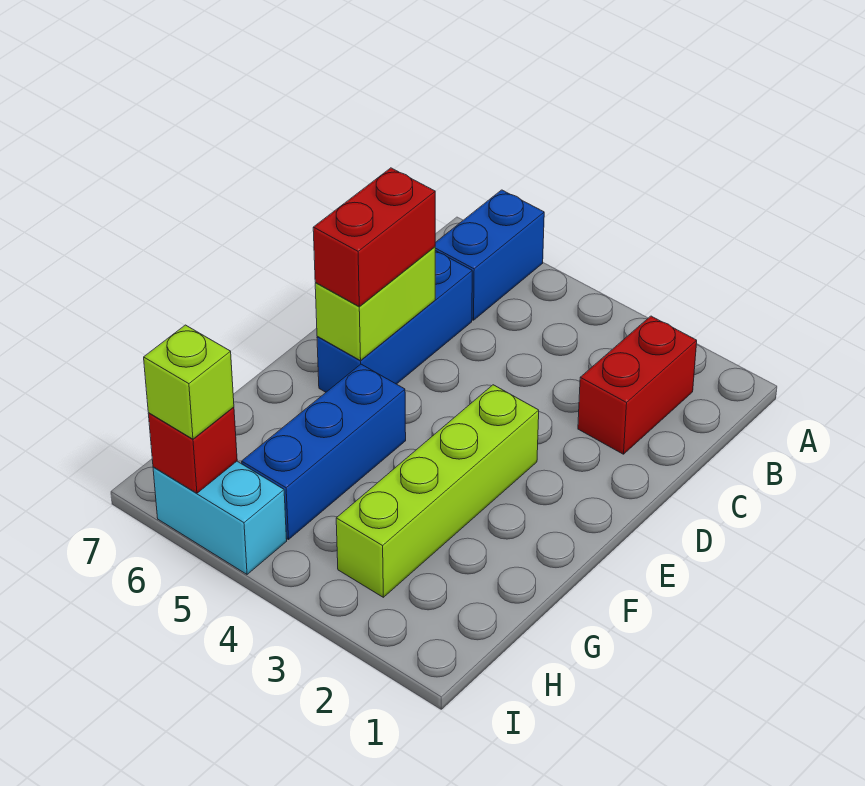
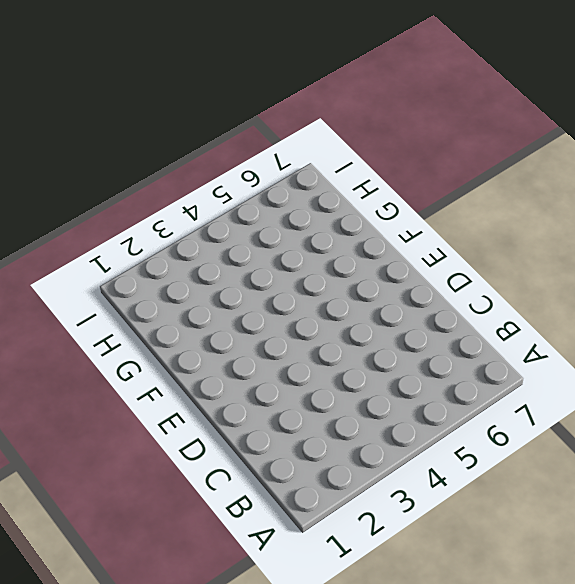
none -> blue brick A6:B6 level 1
none -> red brick B2:C2 level 1

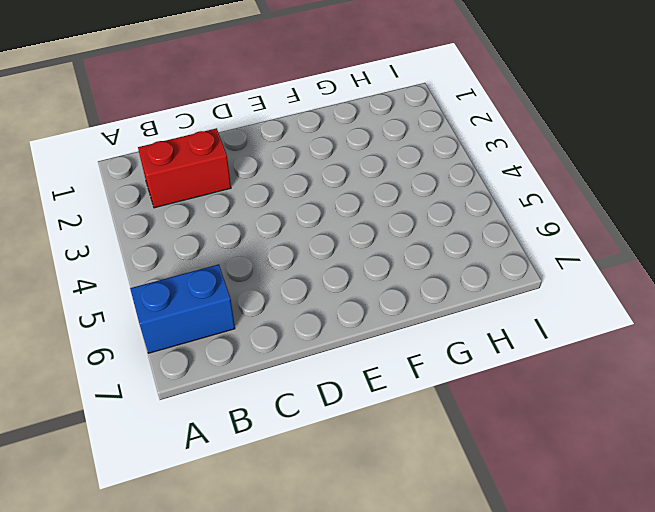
none -> blue brick C6:E6 level 1
none -> lime brick E3:H3 level 1

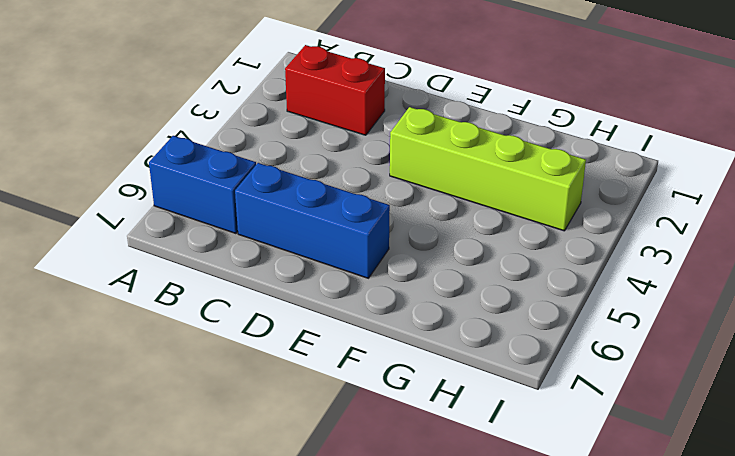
none -> blue brick F5:H5 level 1
none -> cyan brick I5:I6 level 1

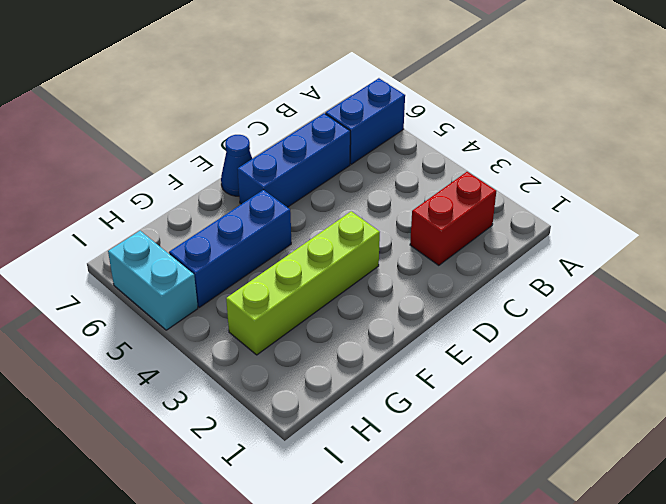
blue cone E7 level 1 -> none
none -> lime brick D6:E6 level 2
none -> red brick I6 level 2

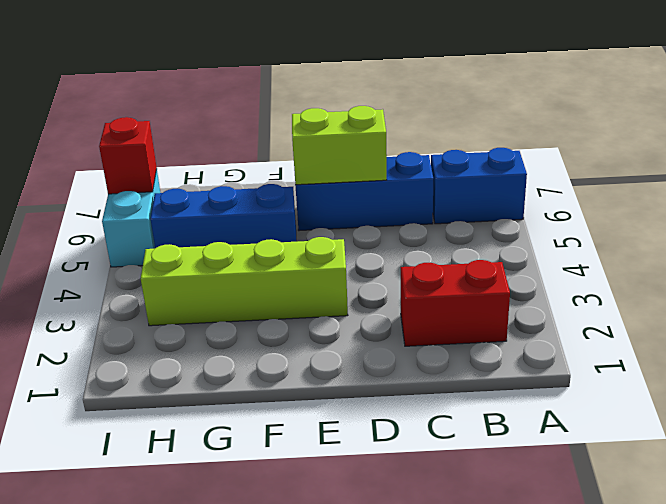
none -> red brick D6:E6 level 3
none -> lime brick I6 level 3

